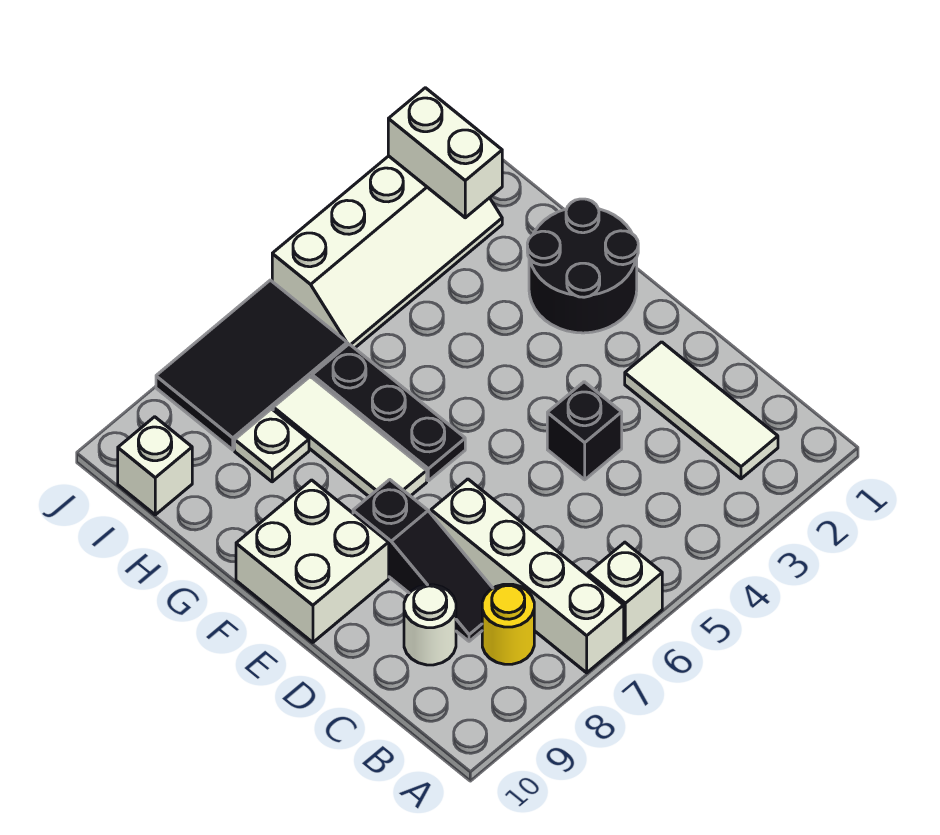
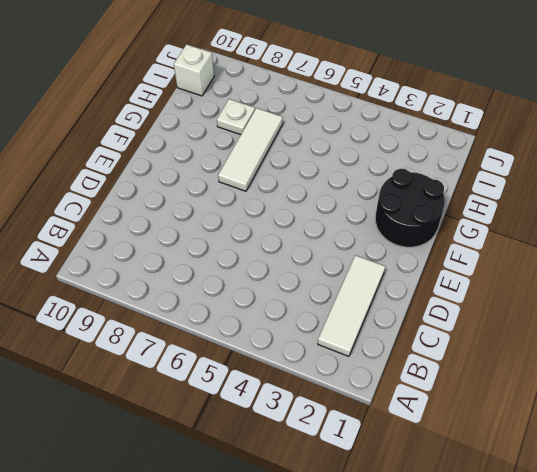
none -> white brick A6 level 1
none -> white brick A7:D7 level 1
none -> yellow round brick B8 level 1

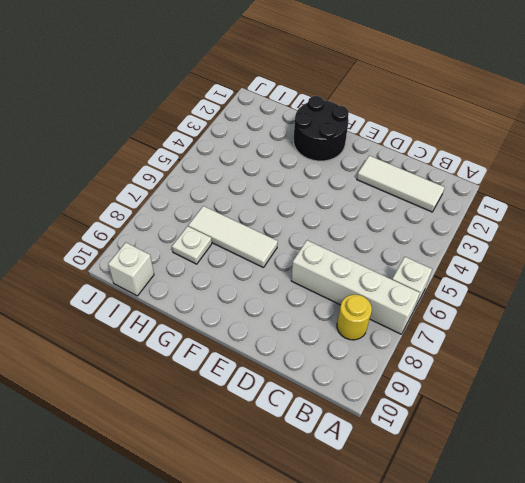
none -> black slope C8:E8 level 1 top E
none -> white round brick C9 level 1
none -> black brick D4 level 1

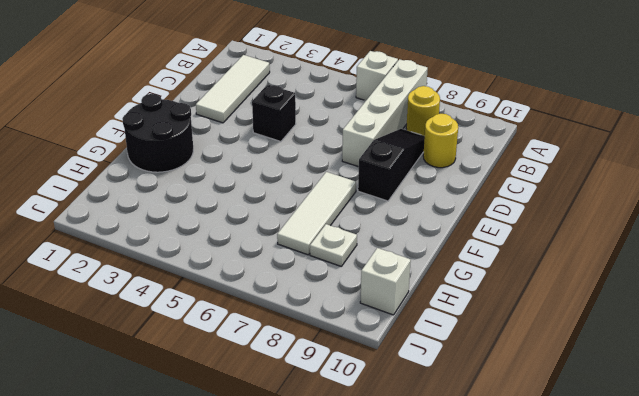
yellow round brick C9 level 1 -> white round brick C9 level 1
none -> white brick E9:F10 level 1
none -> black plate F6:H6 level 1
none -> white slope I2:J5 level 1 top J

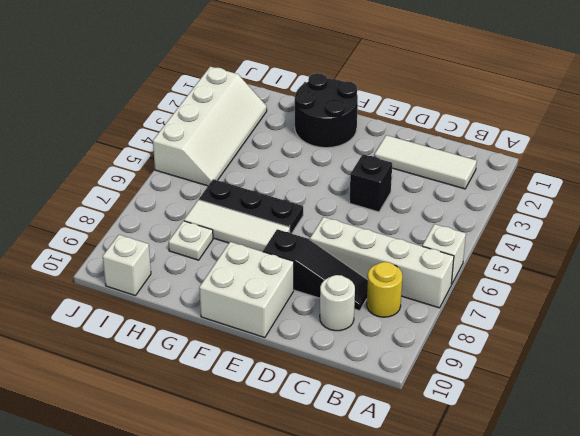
none -> black tile I6:J8 level 1
none -> white brick I2:J2 level 2

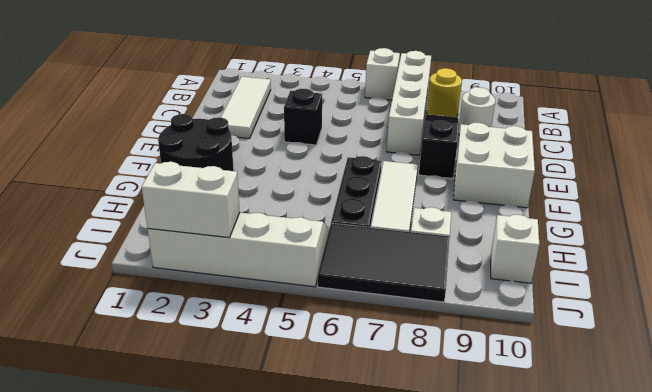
white brick J2:J3 level 2 -> white brick I2:J2 level 2

